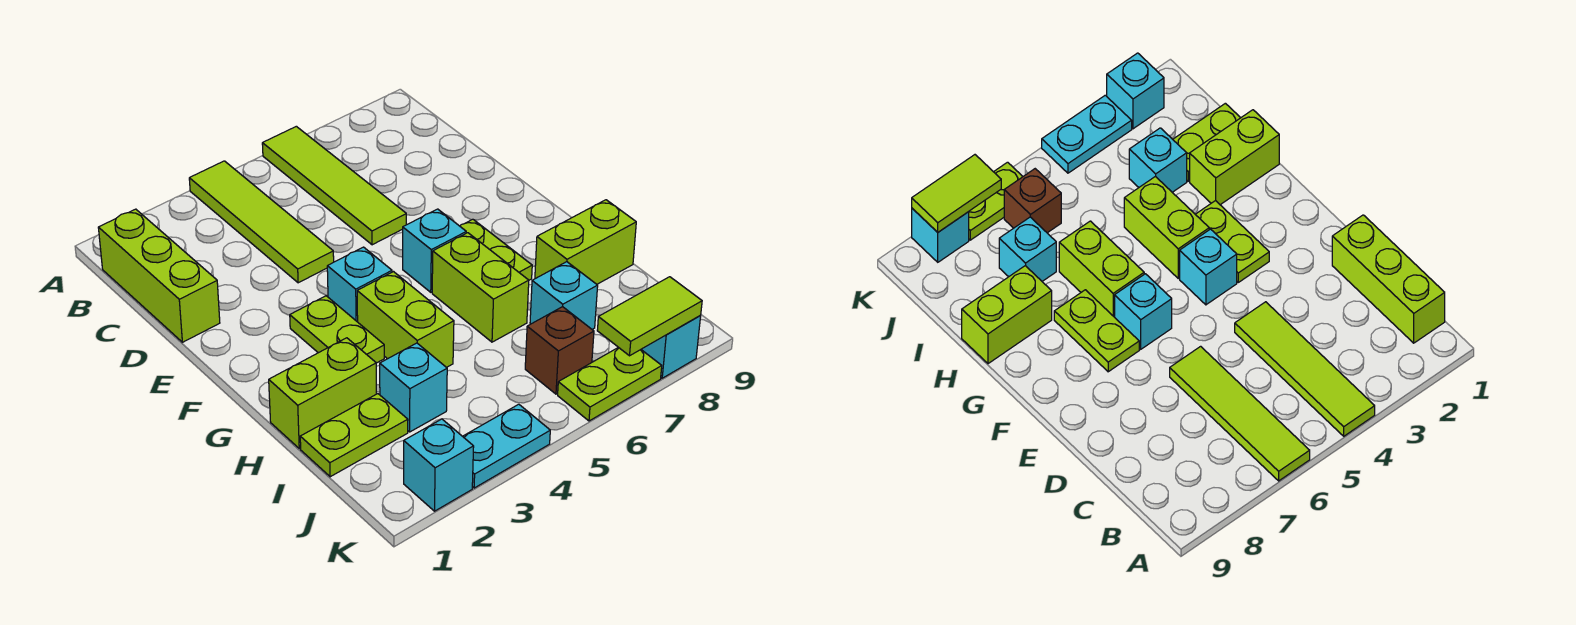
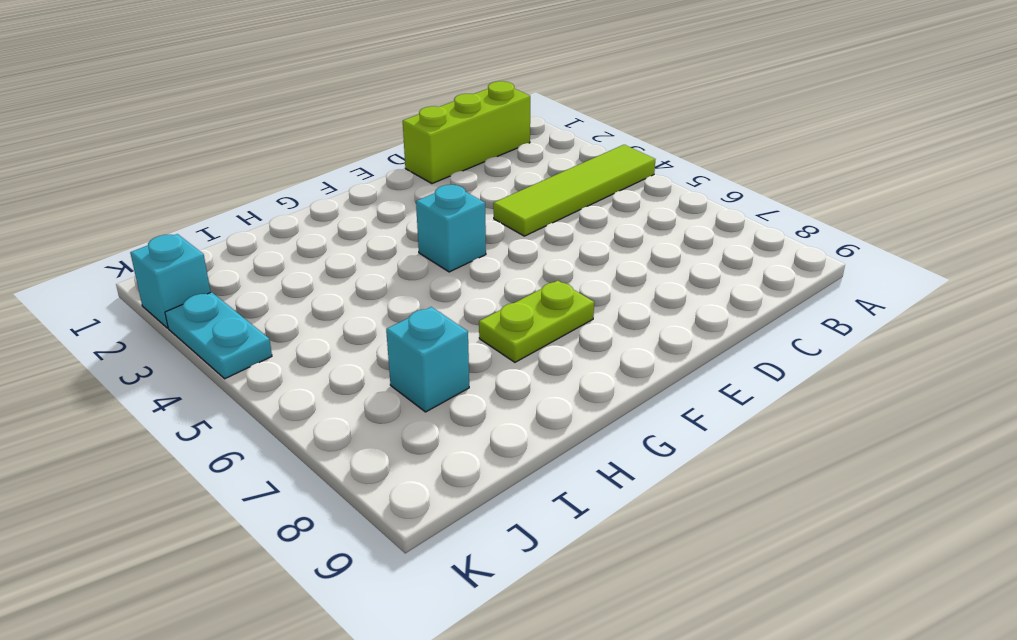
none -> lime tile A6:D6 level 1
none -> lime plate F3:G3 level 1
none -> cyan brick F6 level 1

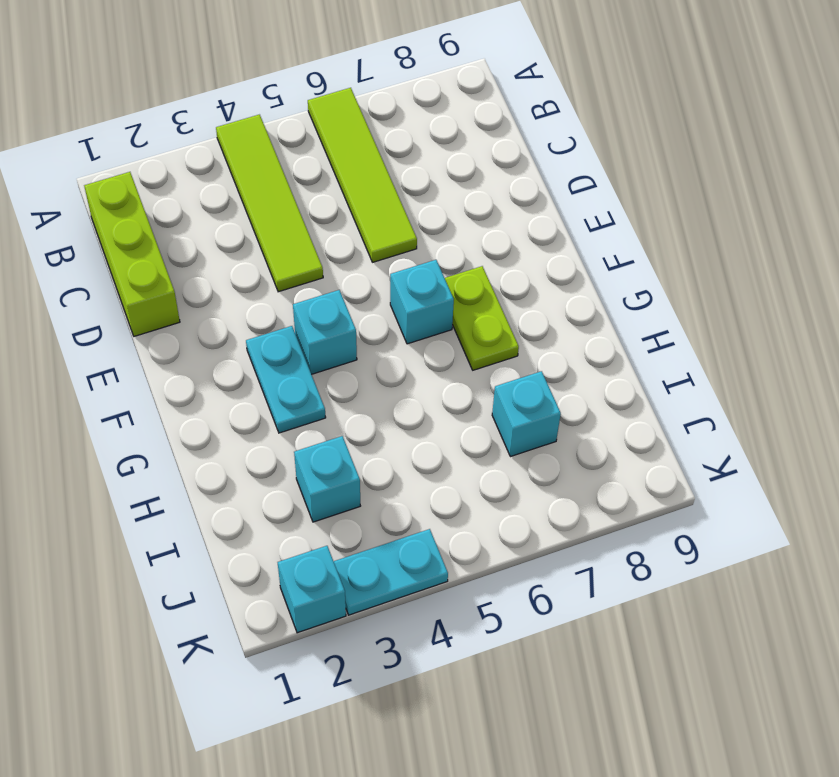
cyan plate F3:G3 level 1 -> lime plate F3:G3 level 1
none -> lime brick G4:H4 level 1
none -> lime brick G6:H6 level 1
none -> lime brick H1:H2 level 1

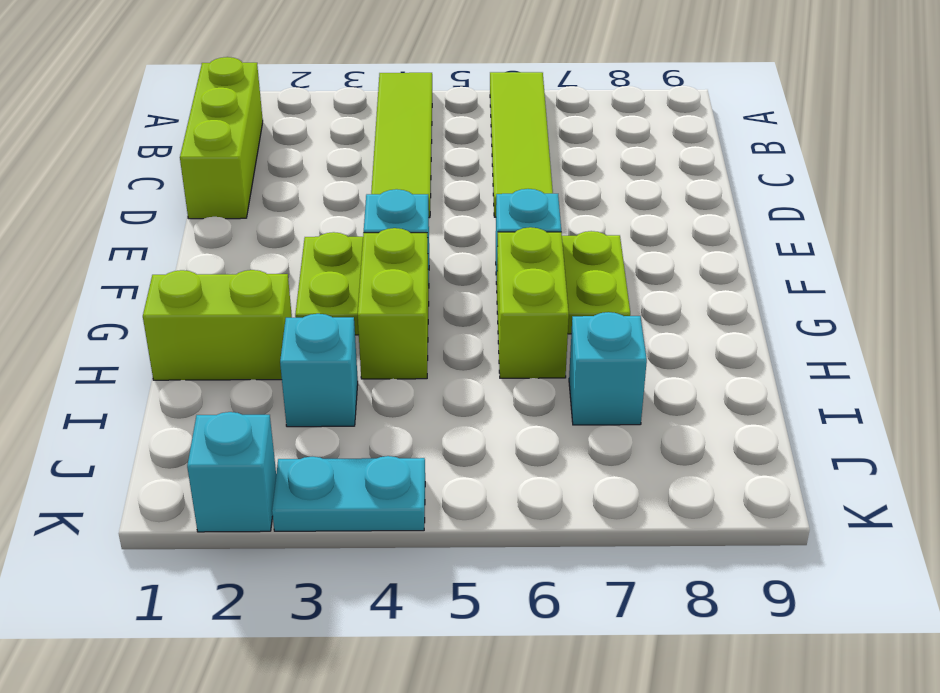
none -> lime brick H8:H9 level 1
none -> lime plate I1:I2 level 1
none -> brown brick J6 level 1

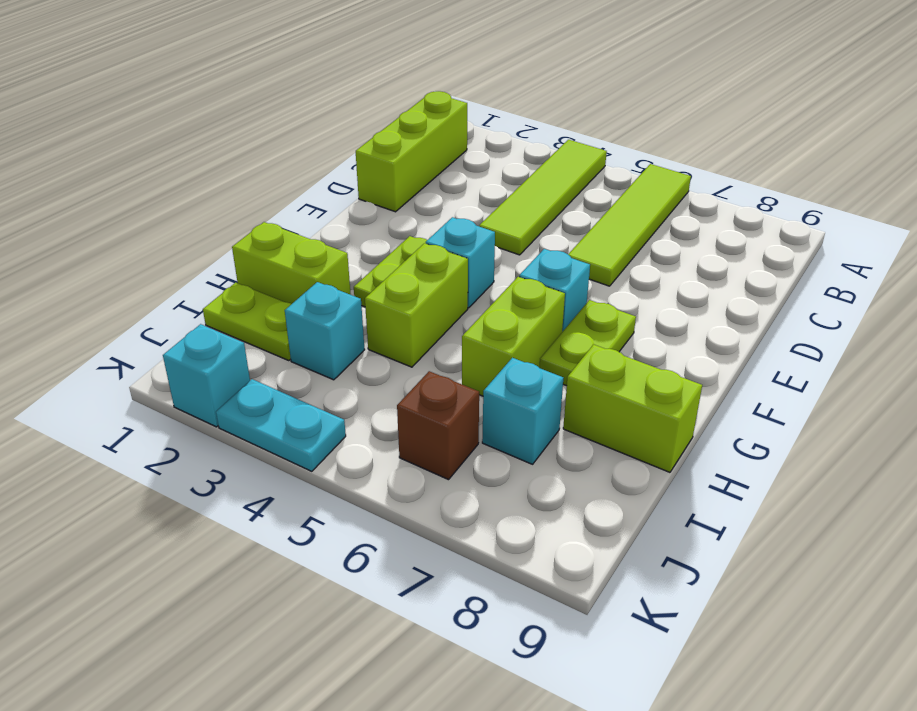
none -> lime plate K6:K7 level 1
none -> cyan brick K8 level 1
none -> lime tile K7:K8 level 2

